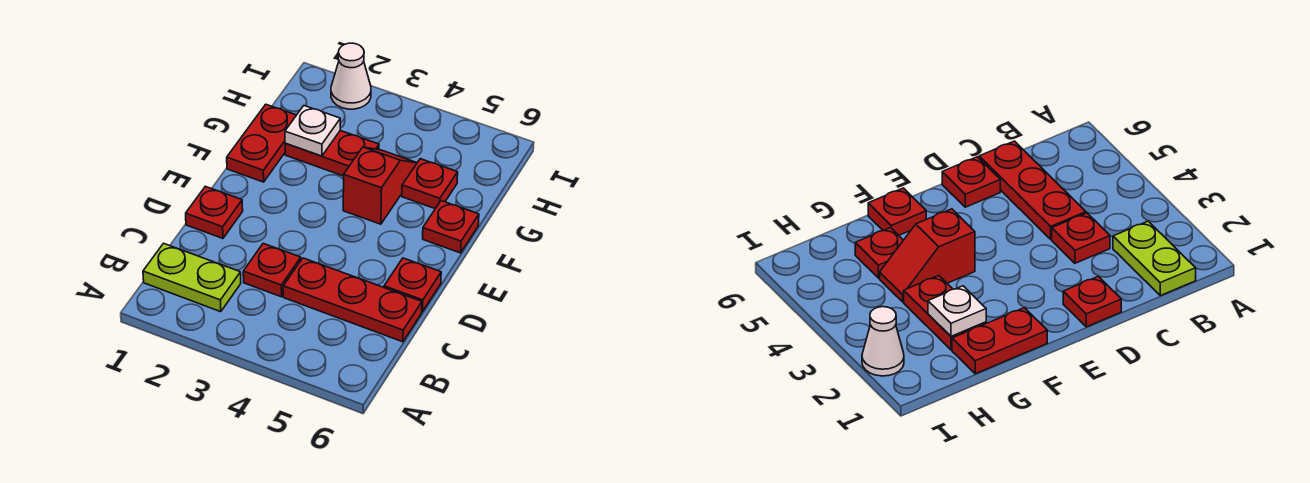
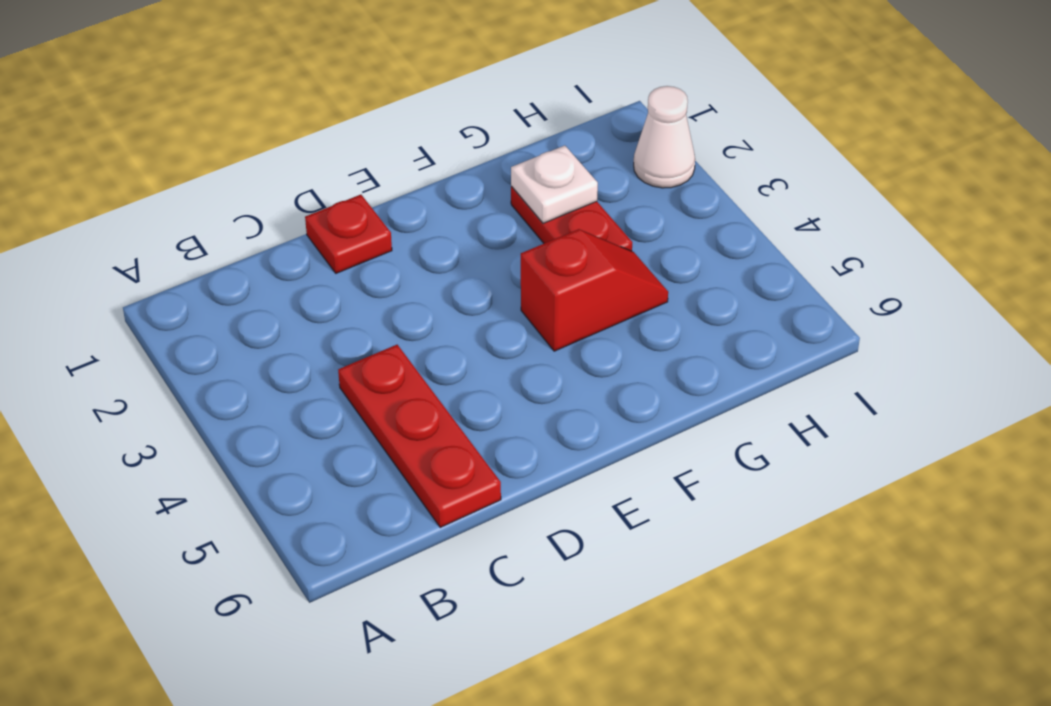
none -> lime plate B1:B2 level 1
none -> red plate C3 level 1
none -> red plate D6 level 1

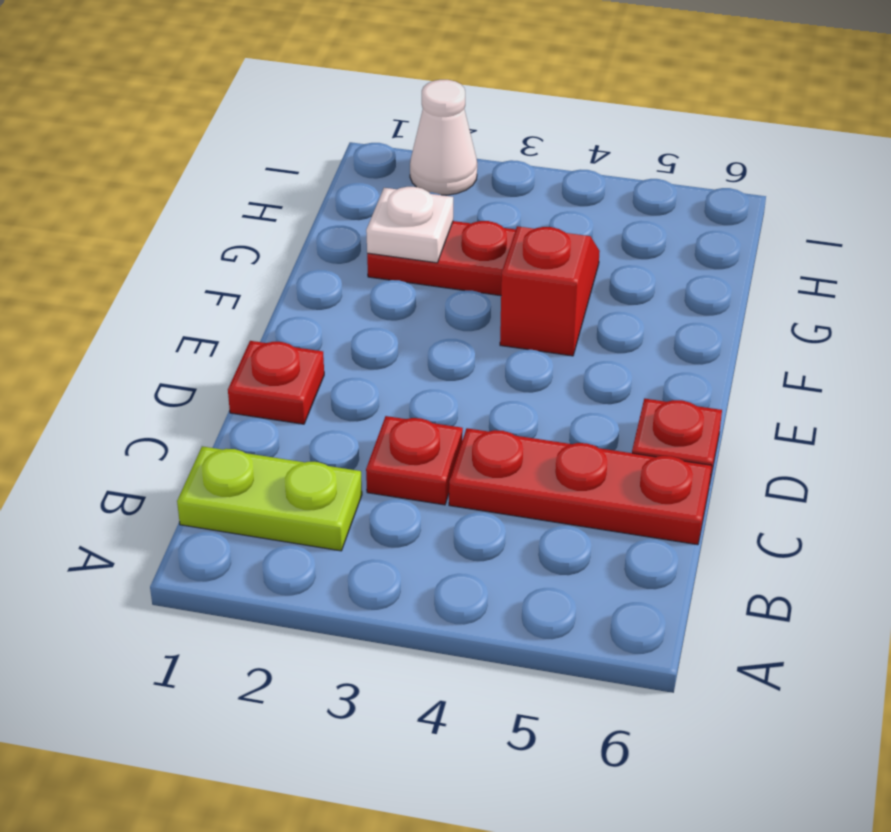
none -> red plate F1:G1 level 1
none -> red plate F6 level 1
none -> red plate G5 level 1

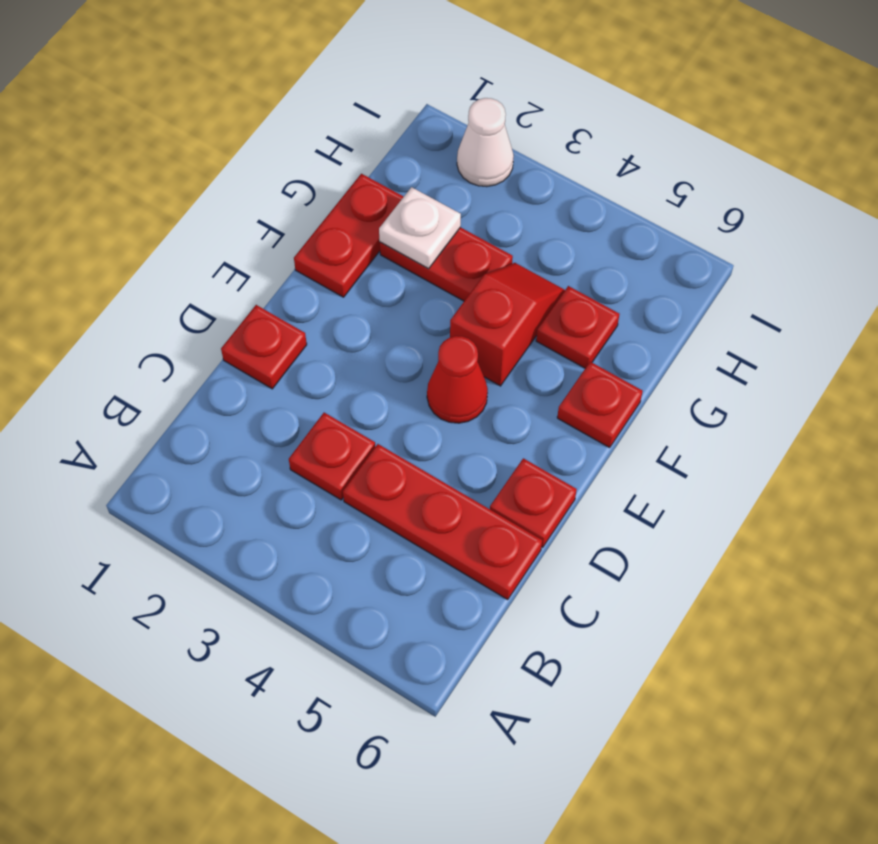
red cone E4 level 1 -> none
none -> lime plate B1:B2 level 1

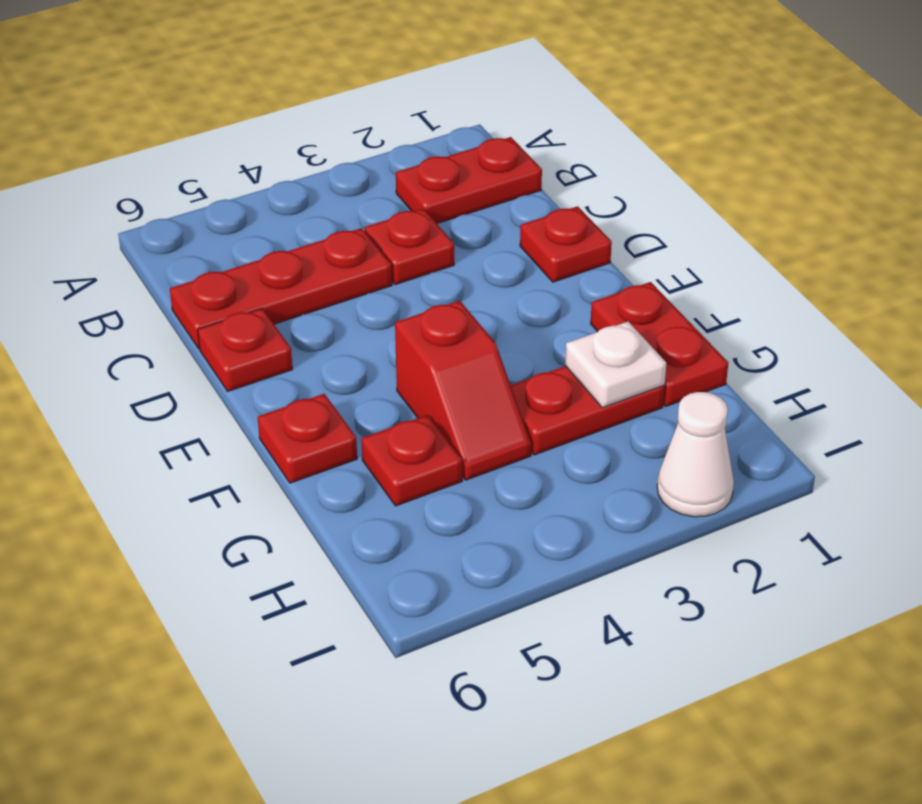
red plate B1:B2 level 1 -> lime plate B1:B2 level 1

